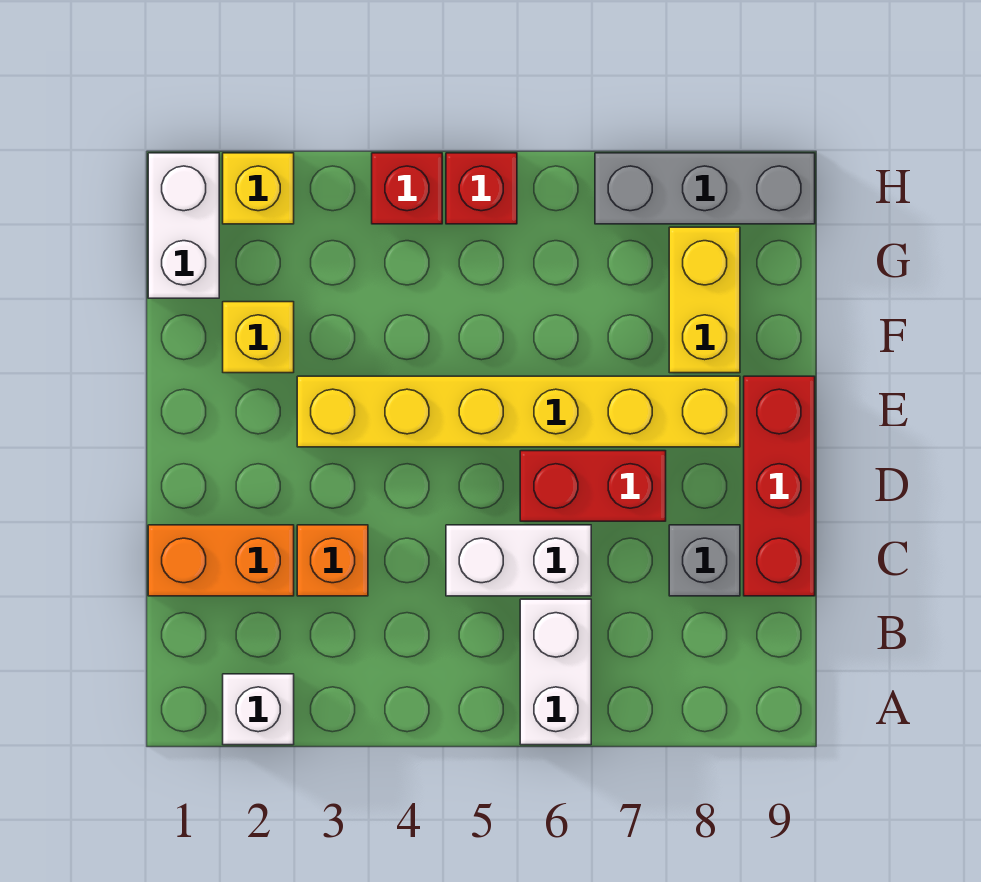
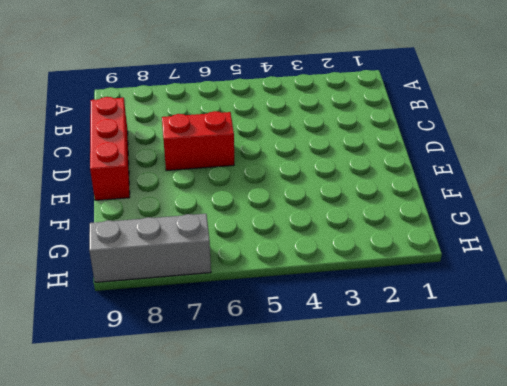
none -> white brick A2 level 1
none -> white brick A6:B6 level 1
none -> orange brick C1:C2 level 1

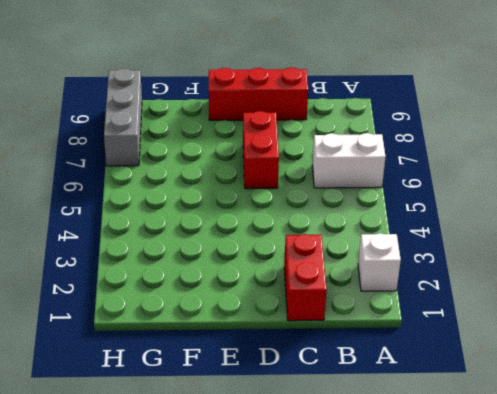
red brick C1:C2 level 1 -> orange brick C1:C2 level 1
none -> orange brick C3 level 1
none -> white brick C5:C6 level 1
none -> grey brick C8 level 1

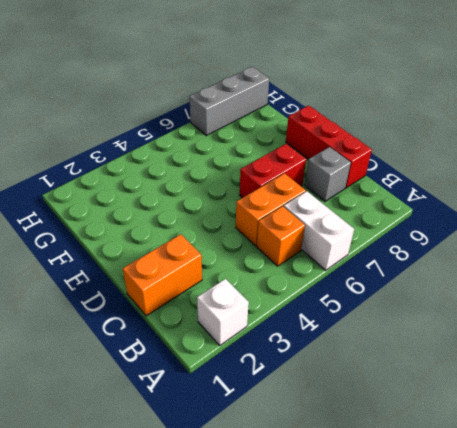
orange brick B5 level 1 -> orange brick C3 level 1
orange brick C5:C6 level 1 -> white brick C5:C6 level 1
none -> yellow brick E3:E8 level 1
none -> yellow brick F2 level 1
none -> yellow brick F8:G8 level 1

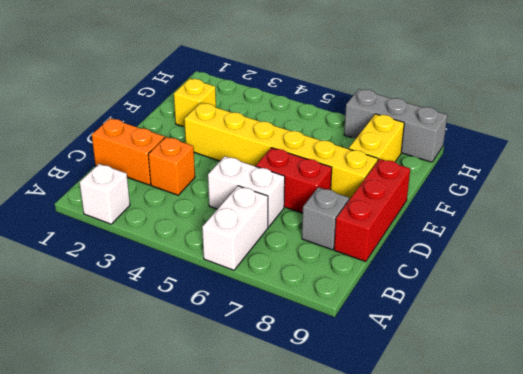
none -> white brick G1:H1 level 1
none -> yellow brick H2 level 1
none -> red brick H4 level 1

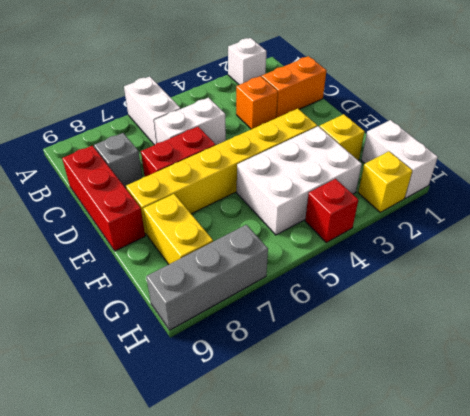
white brick F3:G5 level 1 -> none
none -> red brick H5 level 1

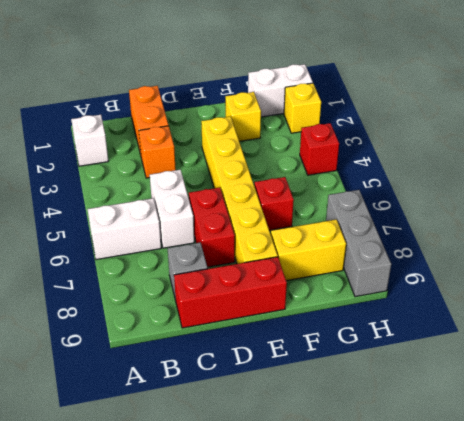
red brick F6 level 1 -> red brick H5 level 1

